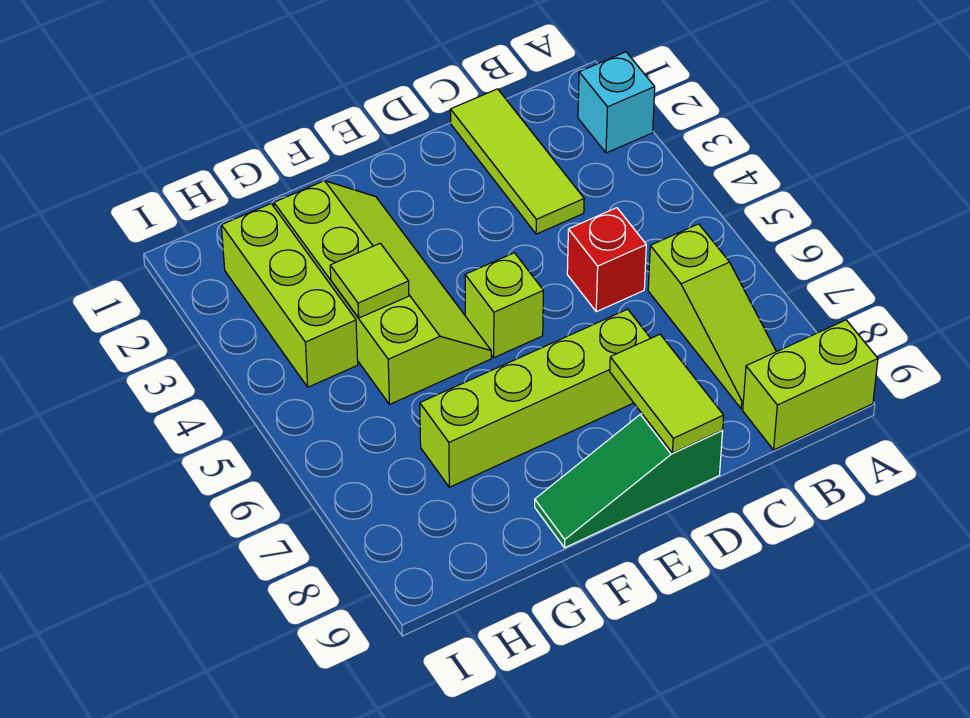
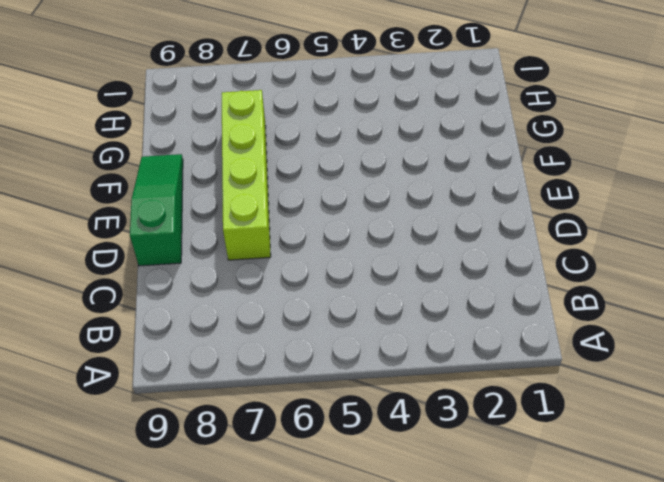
none -> cyan brick A2 level 1
none -> lime brick A9:B9 level 1
none -> lime slope B6:B8 level 1 top 6

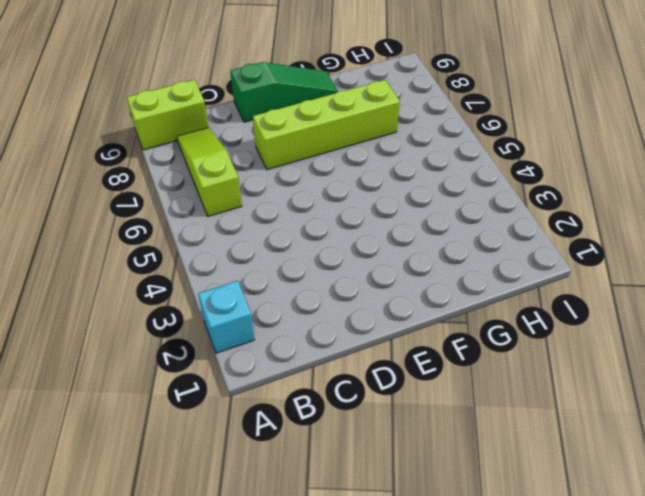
none -> lime tile C1:C3 level 1
none -> red brick C5 level 1
none -> lime brick E5 level 1

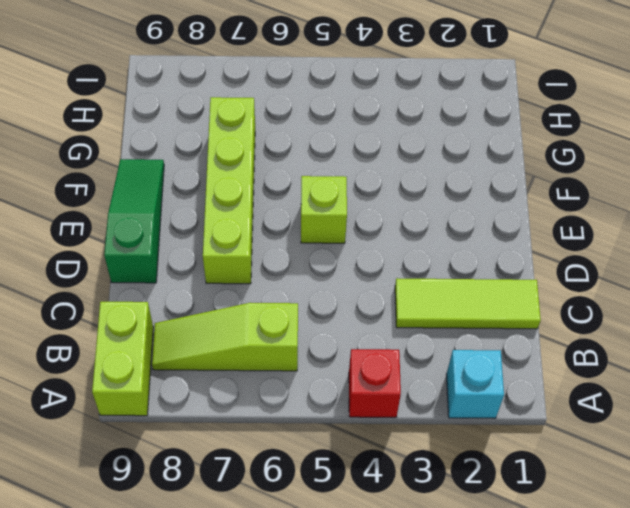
red brick A4 level 1 -> red brick C5 level 1
none -> lime slope F2:G5 level 1 top G
none -> lime brick H2:H4 level 1
none -> lime tile D8:D9 level 2

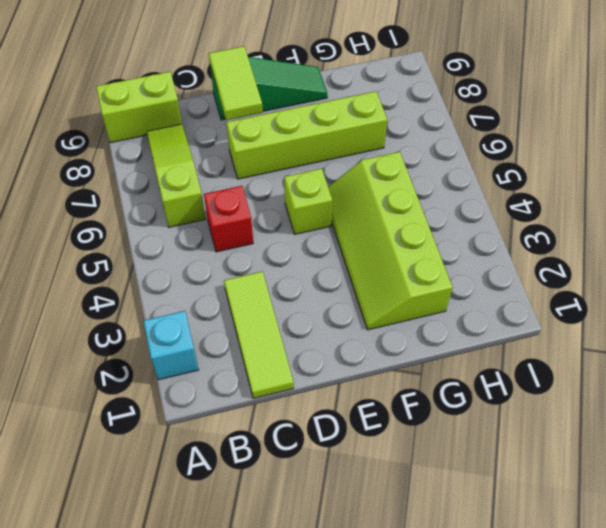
none -> lime brick H2:H4 level 1
none -> lime tile G4 level 2

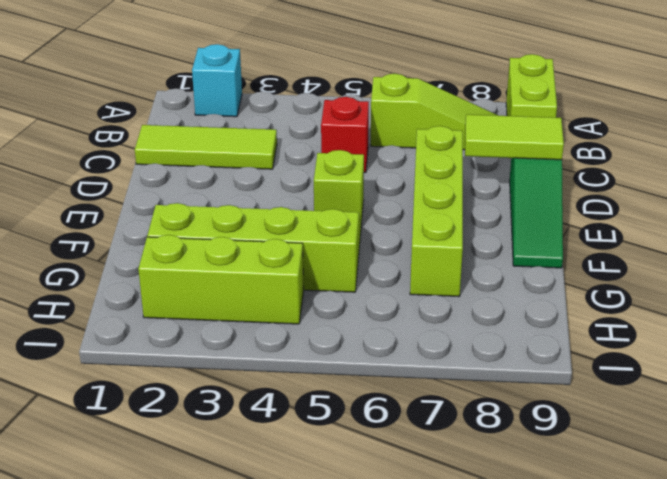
none -> lime tile G4 level 2

